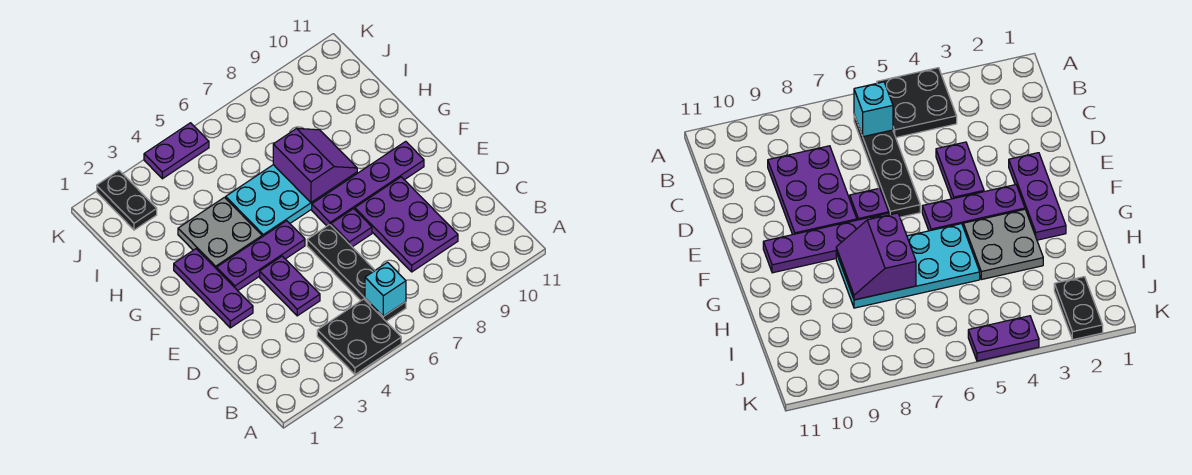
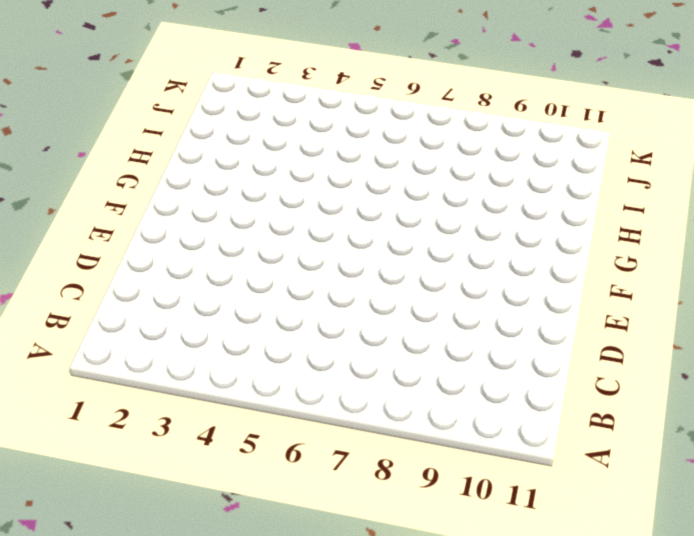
none -> black plate A4:B5 level 1
none -> black plate B6:E6 level 1
none -> purple plate C8:E9 level 1

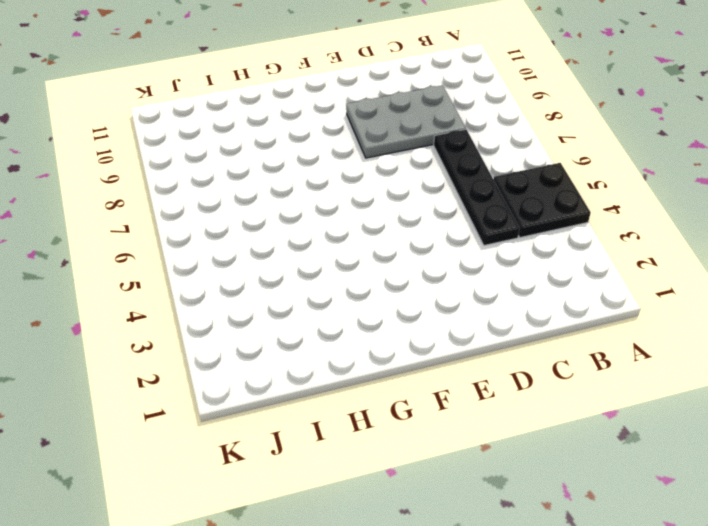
black plate C4:C7 level 1 -> black plate B6:E6 level 1
grey plate C8:E9 level 1 -> purple plate C8:E9 level 1
none -> purple plate D4:E4 level 1
none -> purple plate E2:G2 level 1
none -> purple plate E7 level 1

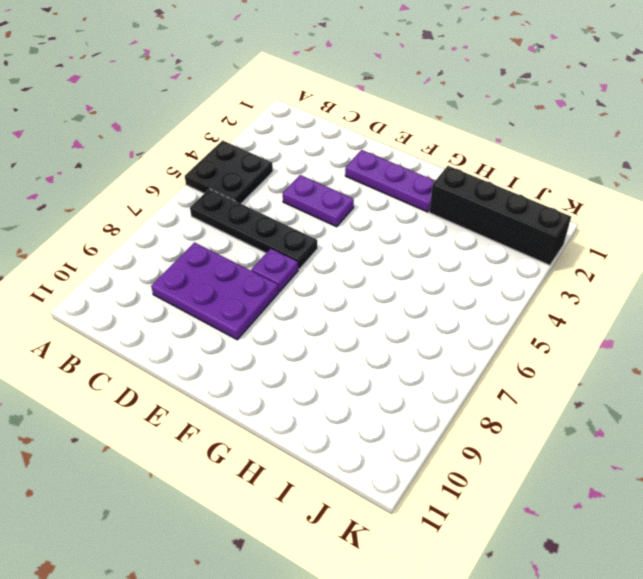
black brick H2:K2 level 1 -> black plate J2:K2 level 1
none -> purple plate F3:F5 level 1
none -> purple plate F7:F10 level 1
none -> grey plate G3:H4 level 1

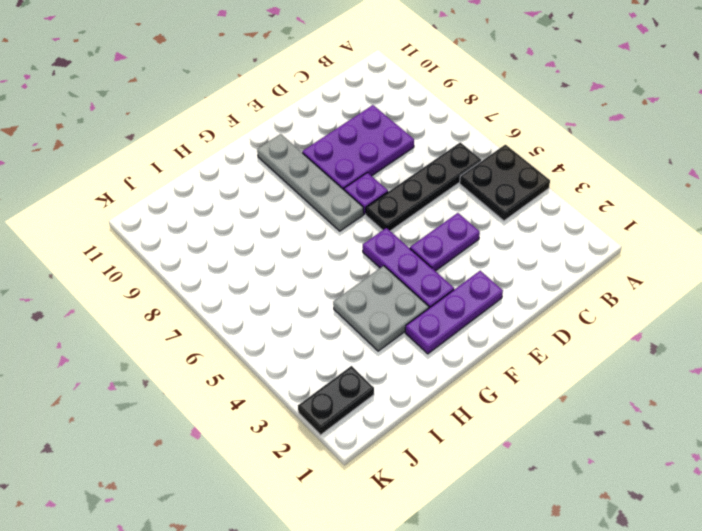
grey plate F7:F10 level 1 -> purple plate F7:F10 level 1
none -> cyan plate G5:H8 level 1
none -> purple plate K4:K5 level 1
none -> cyan brick B6 level 2

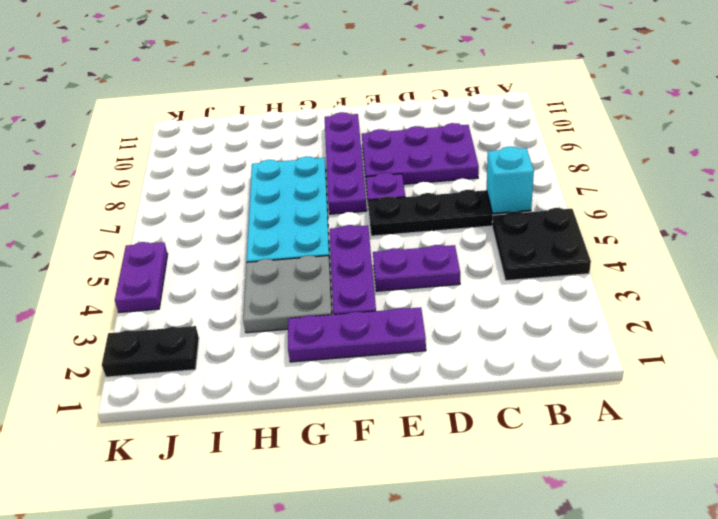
none -> purple slope G7:H8 level 2 top 7

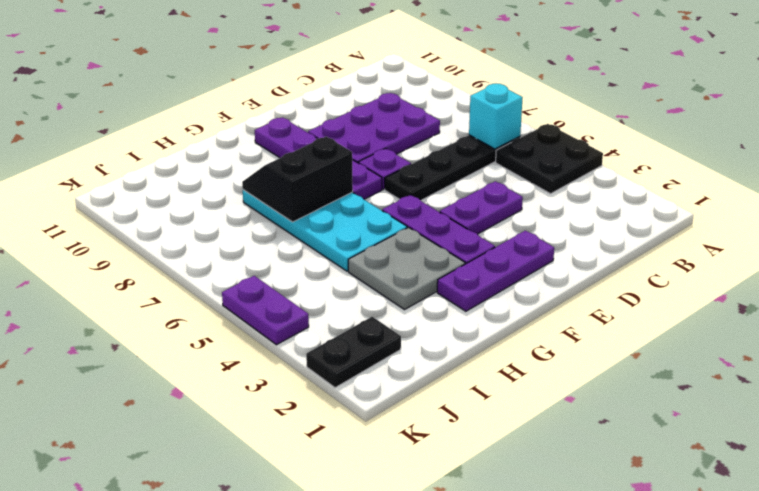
black slope G7:H8 level 2 top 7 -> purple slope G7:H8 level 2 top 7

